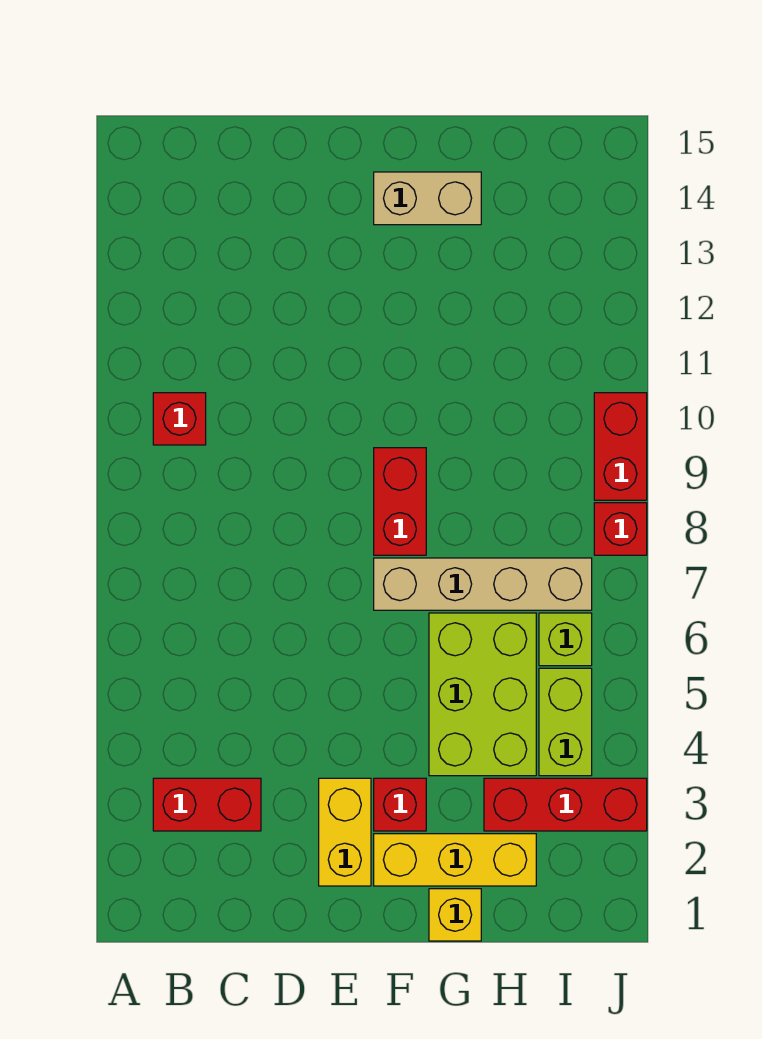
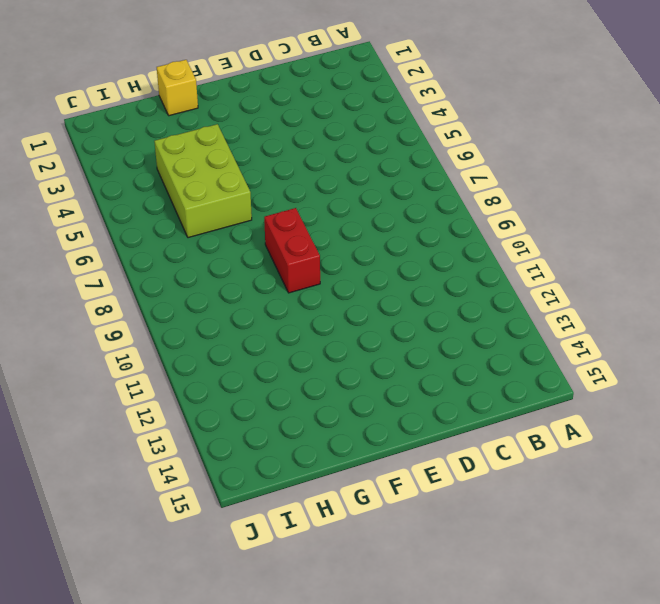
none -> red brick B3:C3 level 1
none -> red brick B10 level 1
none -> yellow brick E2:E3 level 1

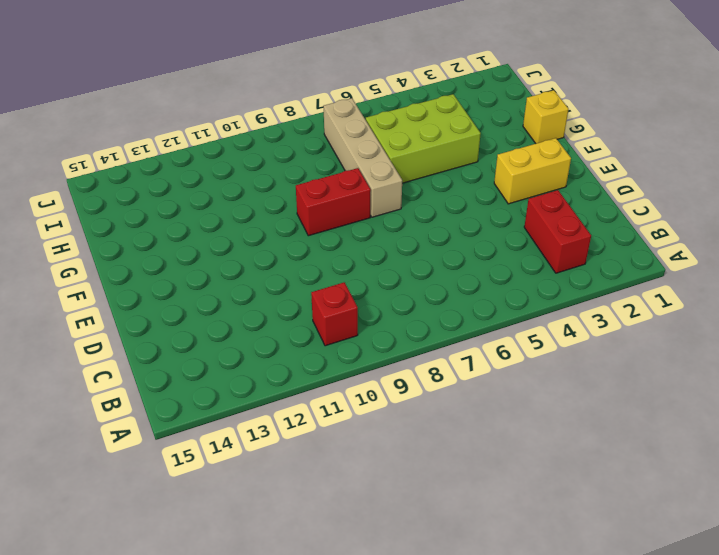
none -> yellow brick F2:H2 level 1
none -> red brick F3 level 1
none -> tan brick F14:G14 level 1

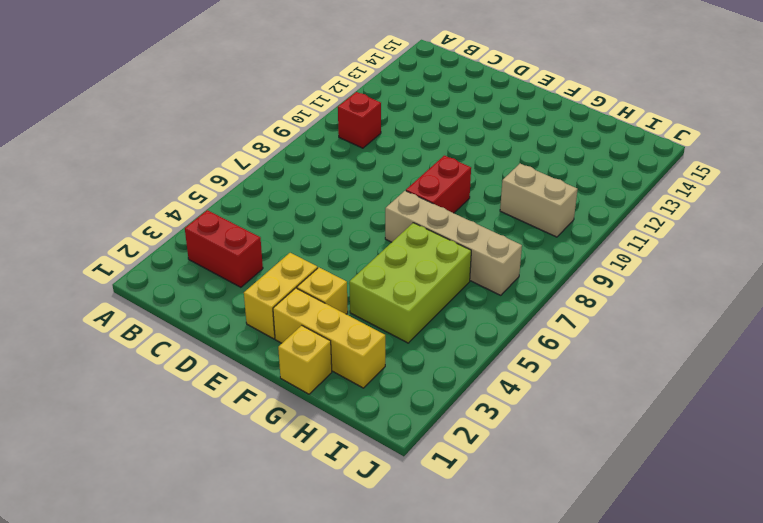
yellow brick F3 level 1 -> red brick F3 level 1
tan brick H10:I10 level 1 -> tan brick F14:G14 level 1
none -> red brick H3:J3 level 1
none -> lime brick I4:I5 level 1
none -> lime brick I6 level 1

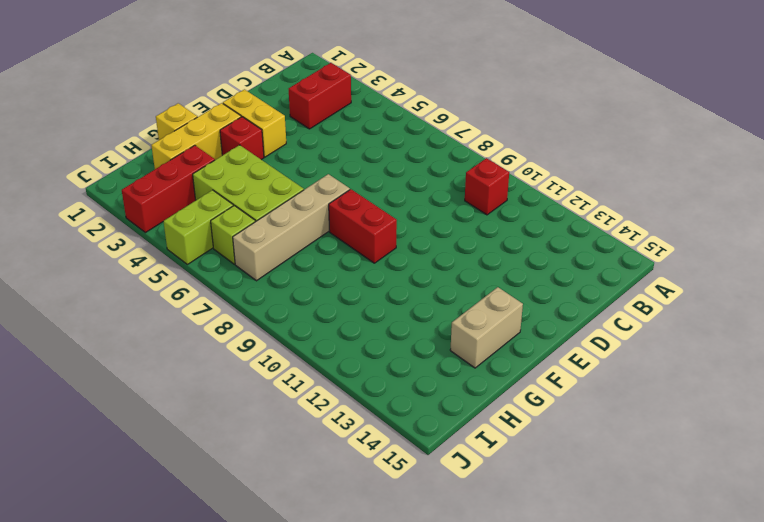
lime brick I5:J5 level 1 -> lime brick I4:I5 level 1
none -> red brick J8 level 1
none -> red brick J9:J10 level 1

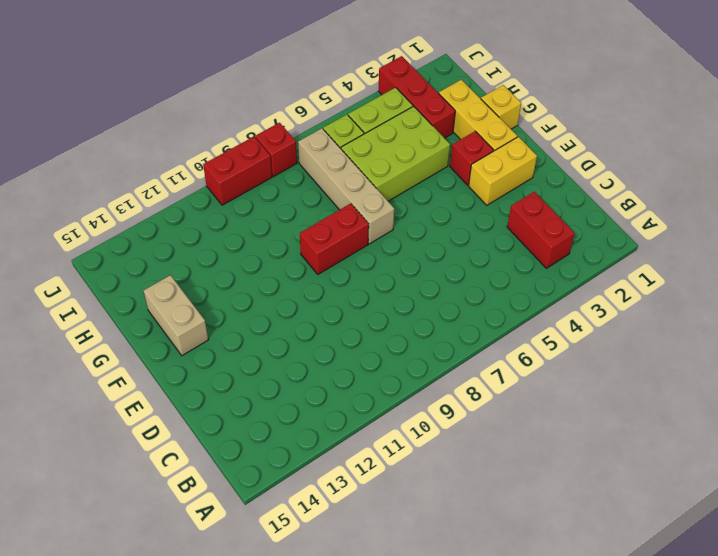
none -> red brick B10 level 1

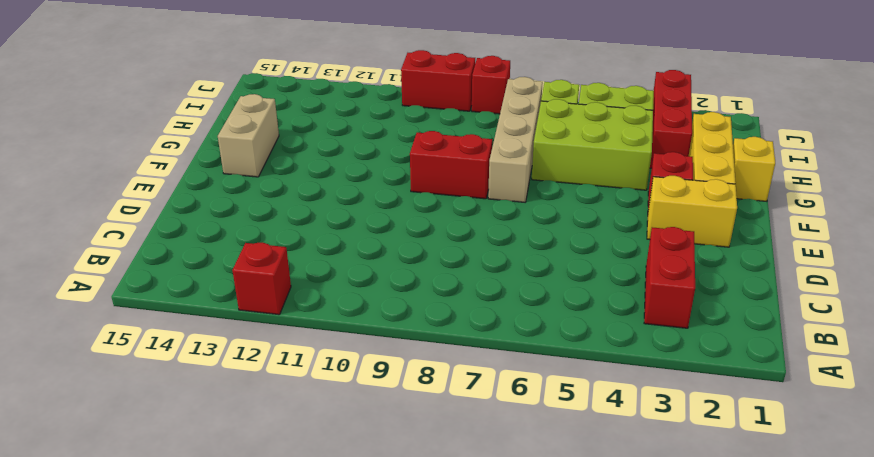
red brick A12 level 1 -> red brick B10 level 1

